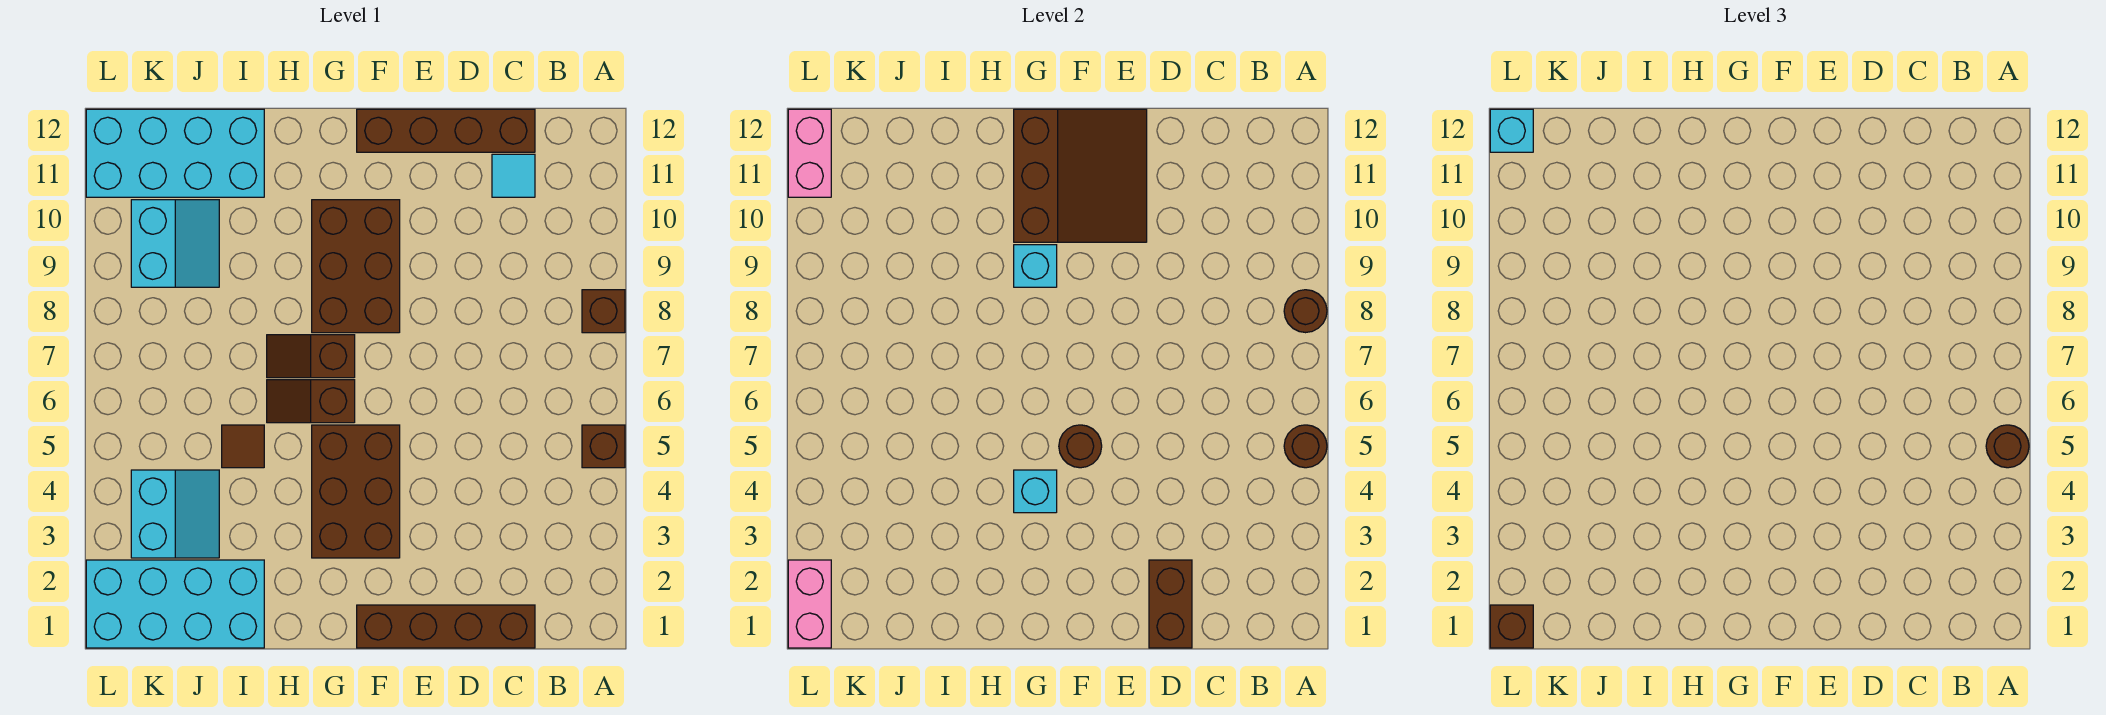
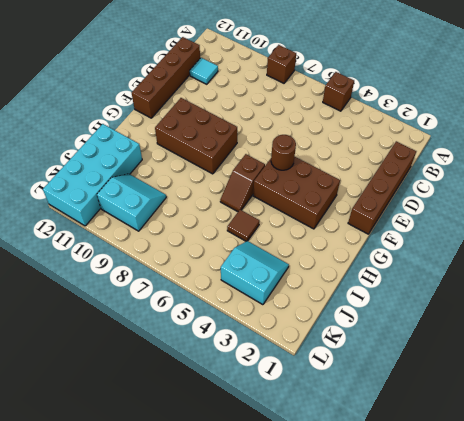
none -> brown slope G7:H7 level 1 top G
none -> cyan brick I1:L2 level 1
none -> brown round brick A5 level 2

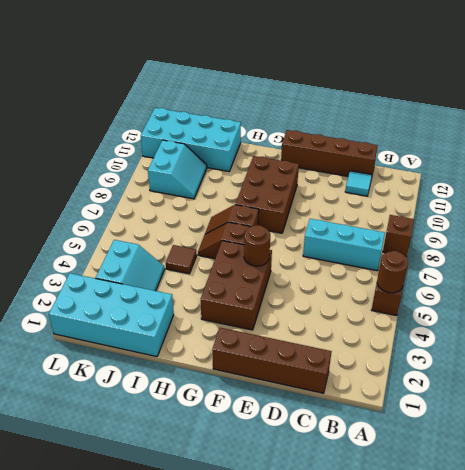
cyan brick B7:D7 level 1 -> none
none -> brown round brick A8 level 2
none -> brown brick D1:D2 level 2
none -> brown slope E10:G12 level 2 top G

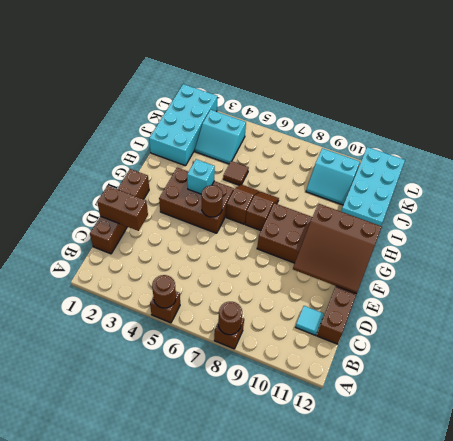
none -> cyan brick G9 level 2
none -> pink brick L1:L2 level 2
none -> pink brick L11:L12 level 2

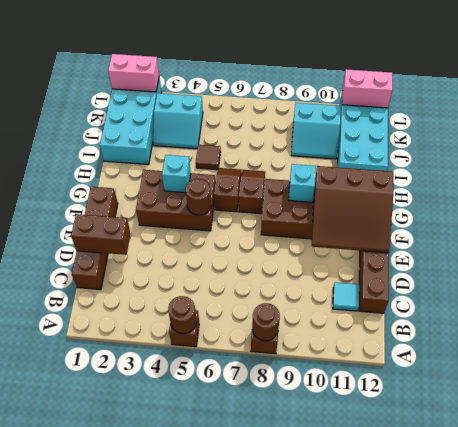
none -> brown round brick A5 level 3
none -> brown brick L1 level 3
none -> cyan brick L12 level 3

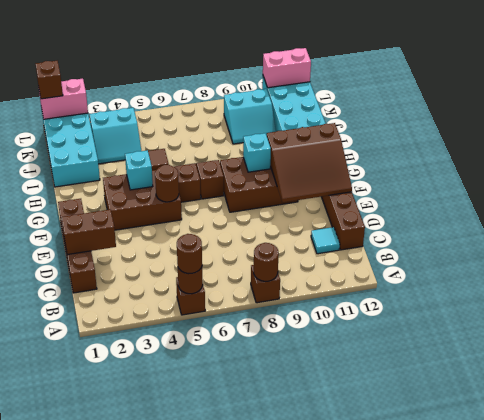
none -> cyan brick L12 level 3

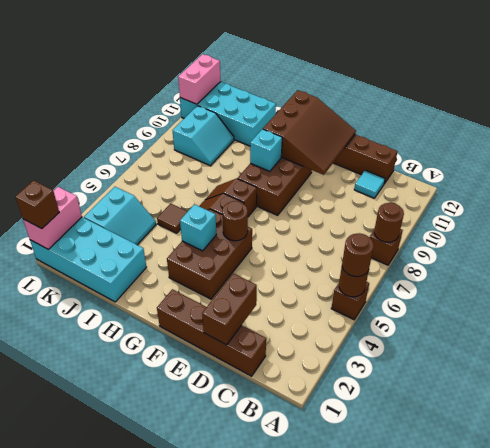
none -> cyan brick L12 level 3

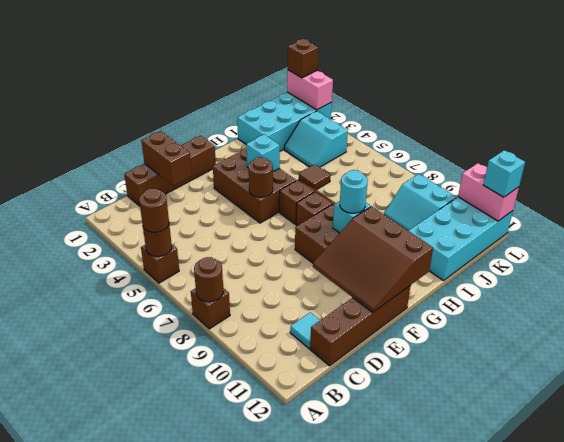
cyan round brick G9 level 3 -> none

